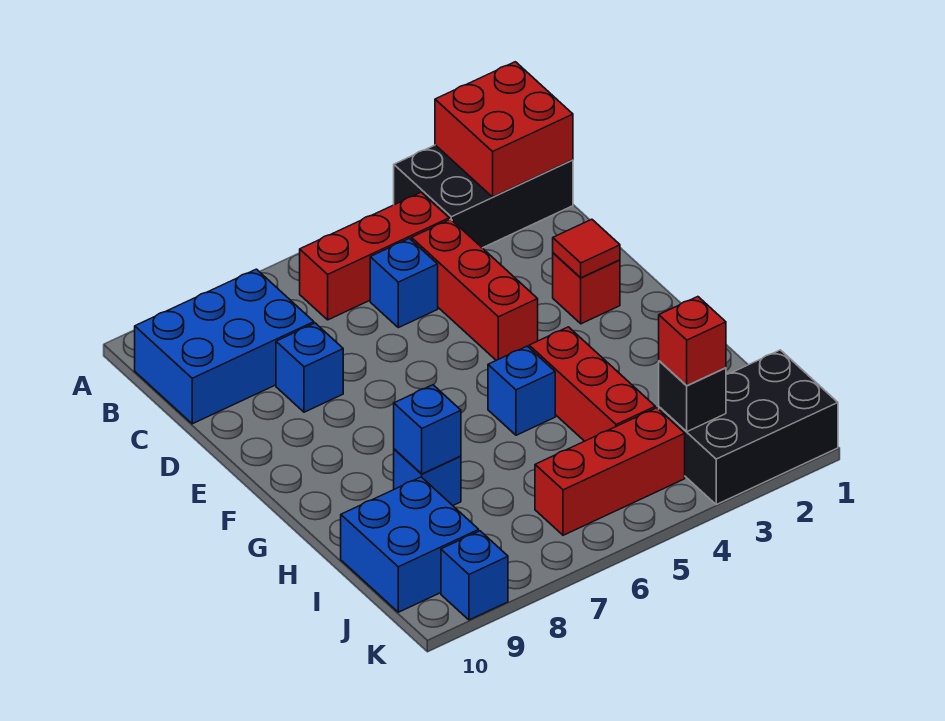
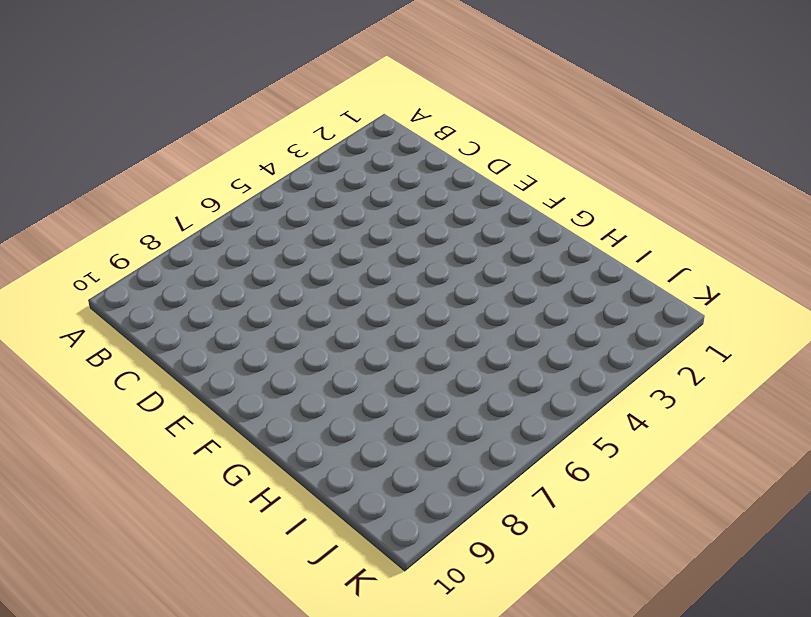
none -> black brick A1:B3 level 1
none -> red brick B4:B6 level 1
none -> blue brick B8:C10 level 1

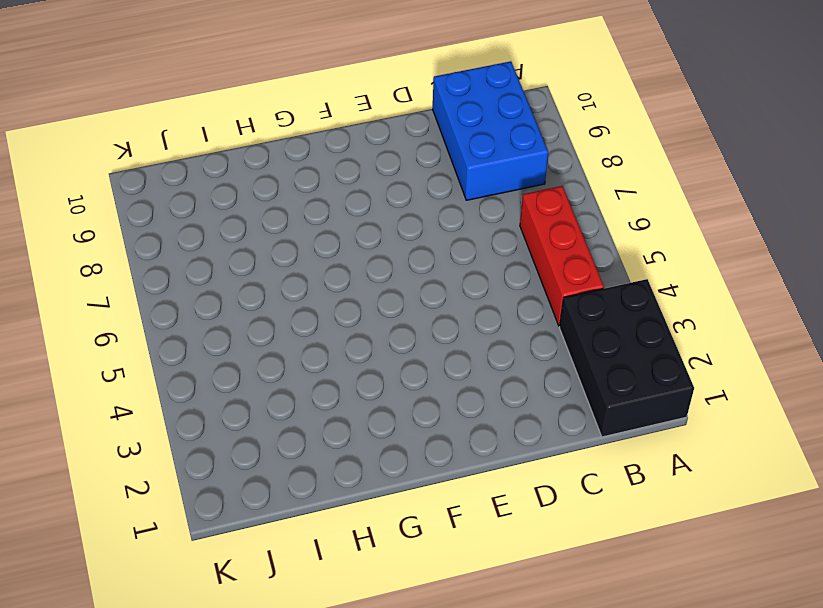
none -> red brick C4:E4 level 1
none -> blue brick C5 level 1
none -> blue brick D8 level 1

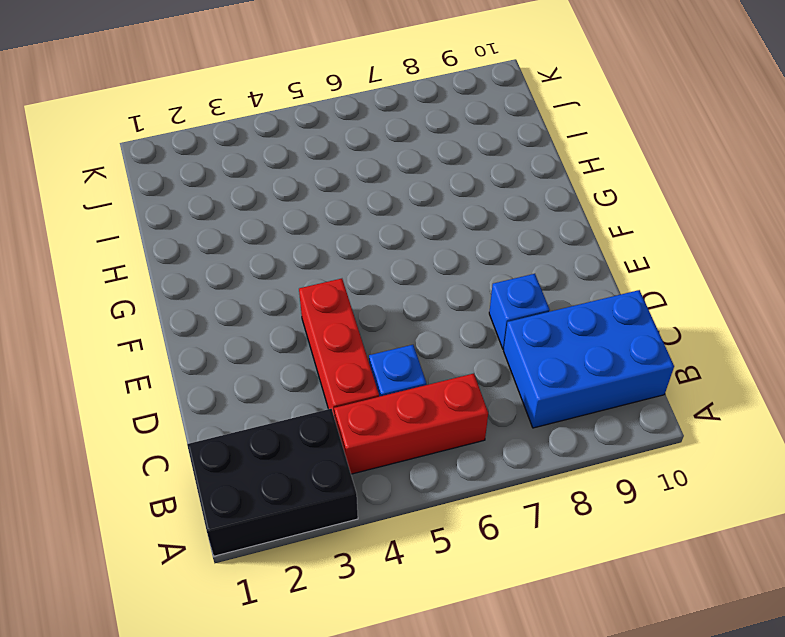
none -> red brick E2 level 1
none -> red brick G4:I4 level 1
none -> blue brick G5 level 1

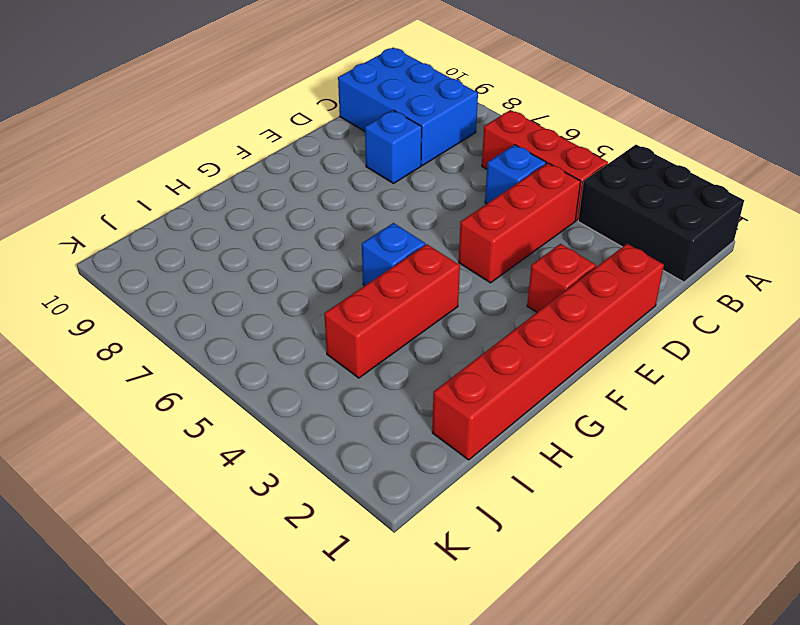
red brick D1:I1 level 1 -> none
none -> blue brick H8 level 1
none -> blue brick I9:J10 level 1
none -> black brick J1:K3 level 1

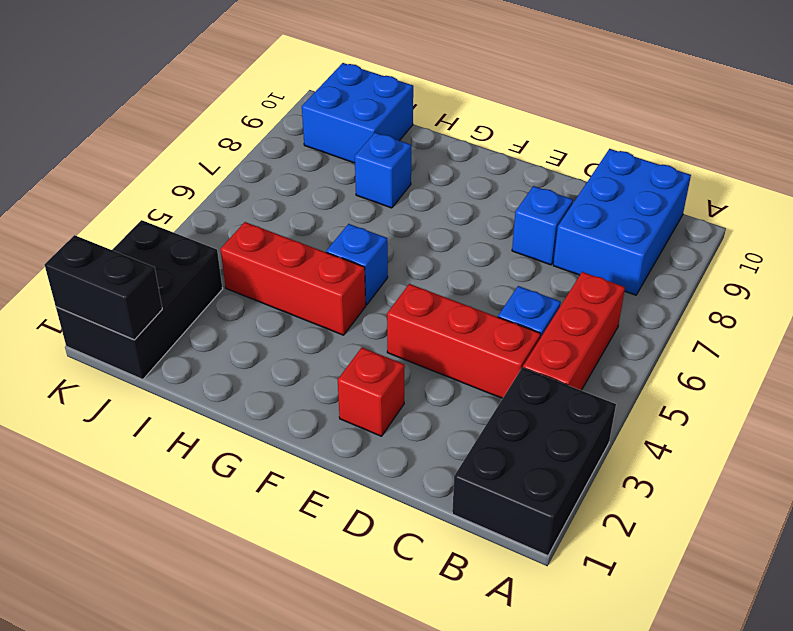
black brick J1:K1 level 2 -> none
none -> red brick J4:J6 level 1
none -> blue brick K9 level 1
none -> red brick A1:B2 level 2

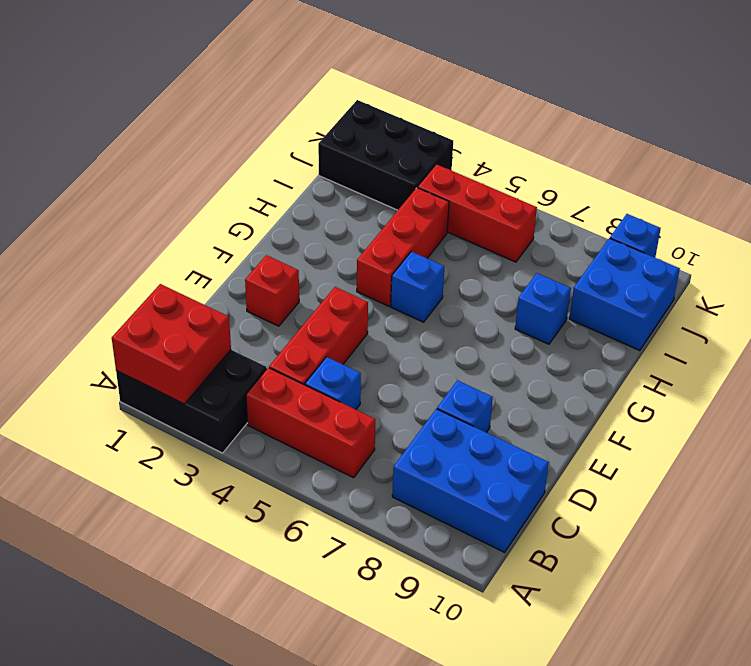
none -> red tile E2 level 2
none -> blue brick H8 level 2
none -> black brick J3 level 2

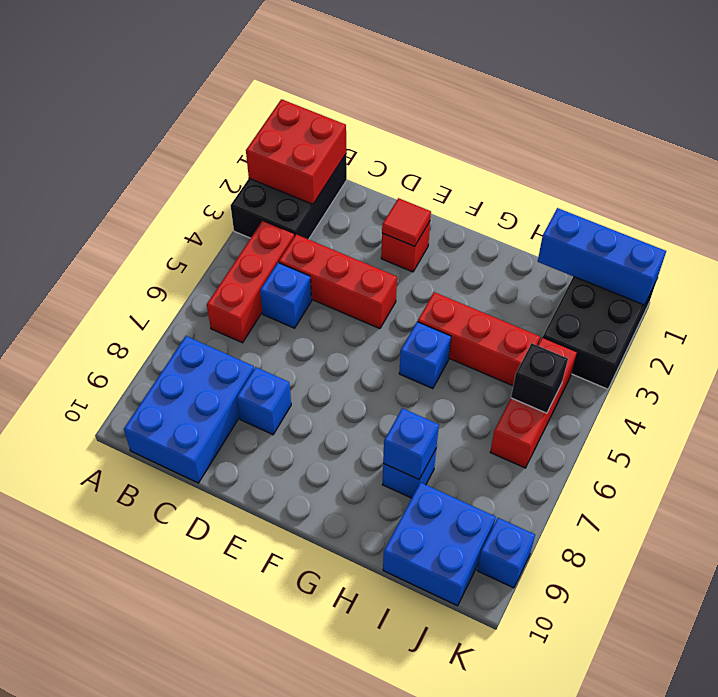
blue brick I1:K1 level 2 -> none
black brick J5 level 2 -> black brick J3 level 2
none -> red brick J3 level 3

